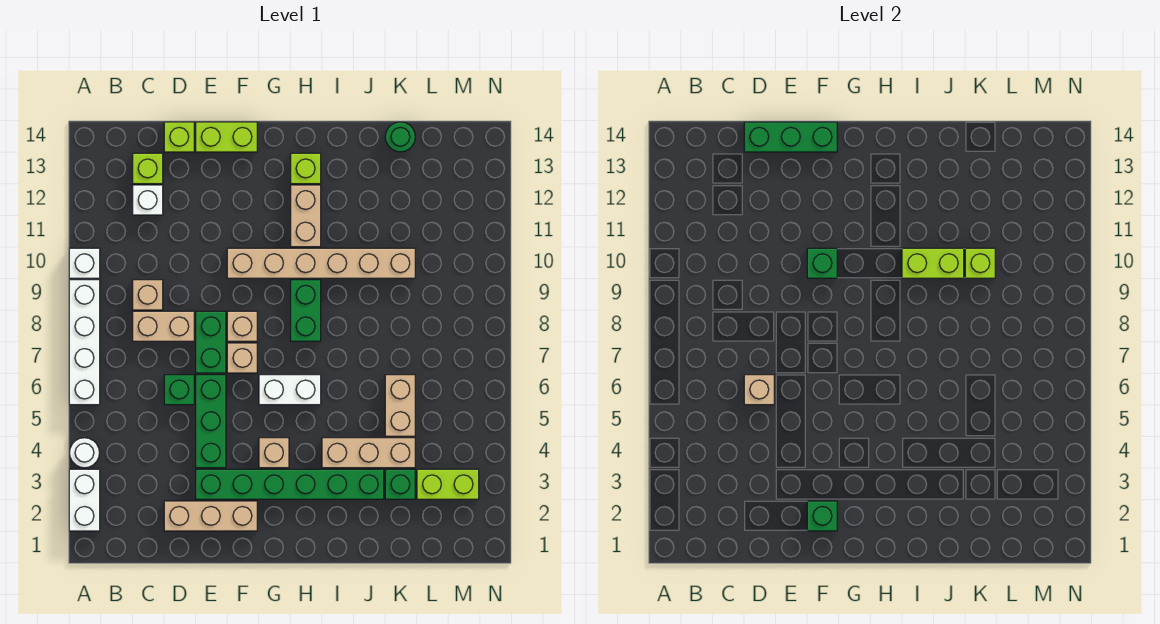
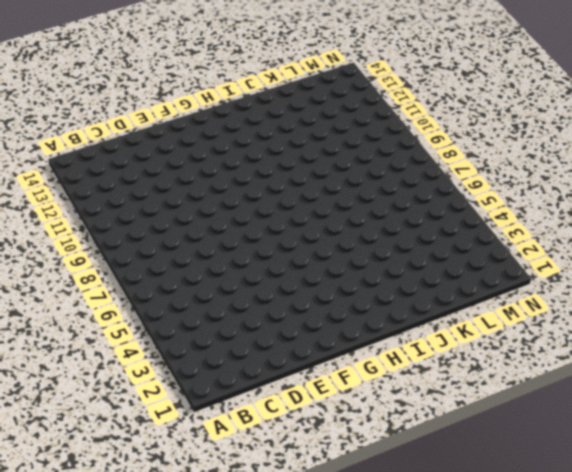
none -> white brick A2:A3 level 1
none -> white round brick A4 level 1
none -> white brick A6:A9 level 1
none -> white brick A10 level 1

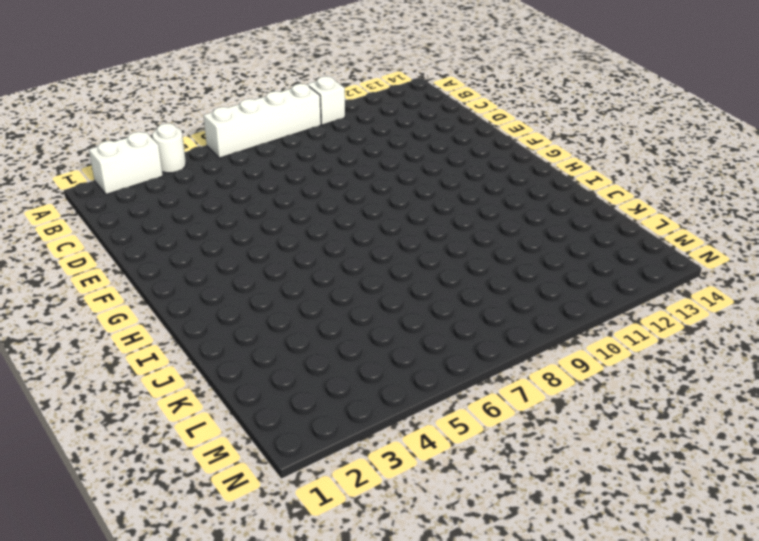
none -> tan brick C8:D8 level 1
none -> tan brick C9 level 1
none -> white brick C12 level 1
none -> lime brick C13 level 1

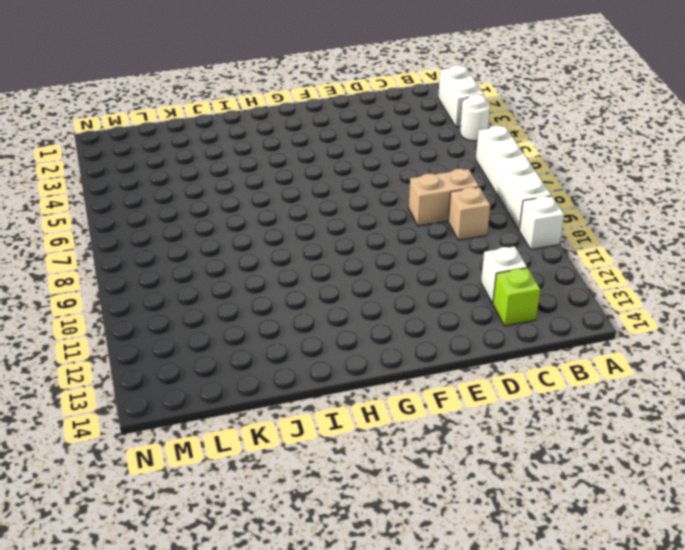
none -> tan brick D2:F2 level 1
none -> green brick D6 level 1
none -> lime brick D14 level 1
none -> green brick E3:J3 level 1

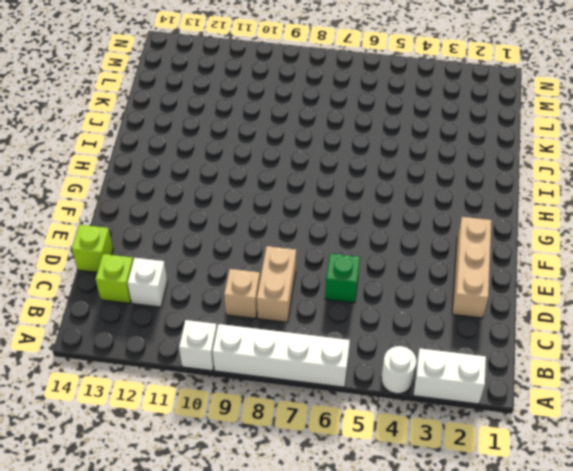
none -> green brick E3:J3 level 1
none -> green brick E4:E6 level 1
none -> green brick E7:E8 level 1
none -> lime brick E14:F14 level 1

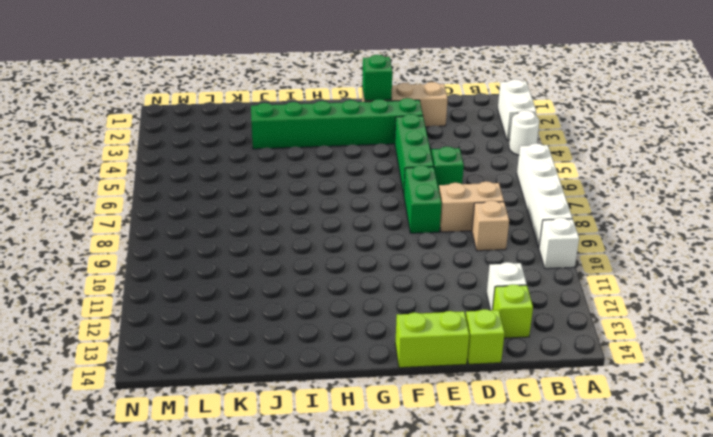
none -> tan brick F7 level 1
none -> tan brick F8 level 1
none -> tan brick F10:K10 level 1
none -> tan brick G4 level 1

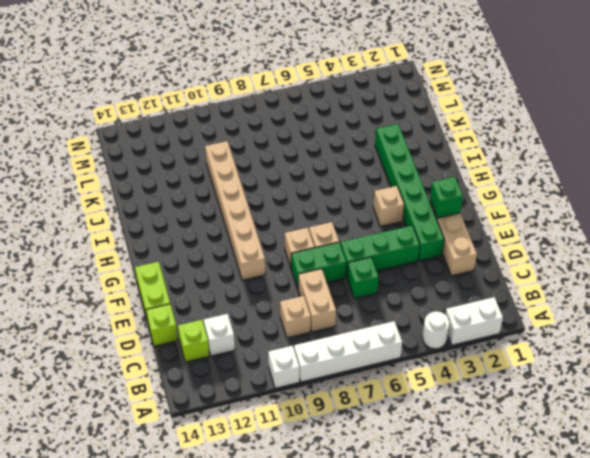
none -> white brick G6:H6 level 1
none -> green brick H8:H9 level 1
none -> tan brick H11:H12 level 1
none -> lime brick H13 level 1

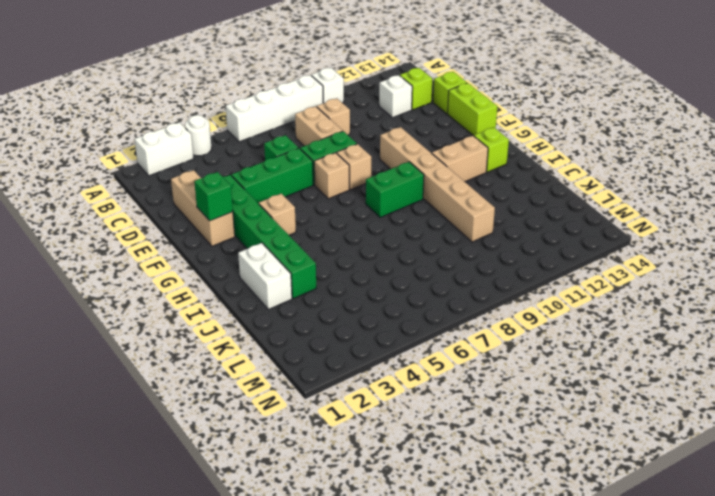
white brick I2:J2 level 1 -> white brick G6:H6 level 1
none -> tan brick I4:K4 level 1
none -> green brick K3 level 1
none -> tan brick K5:K6 level 1
none -> green round brick K14 level 1

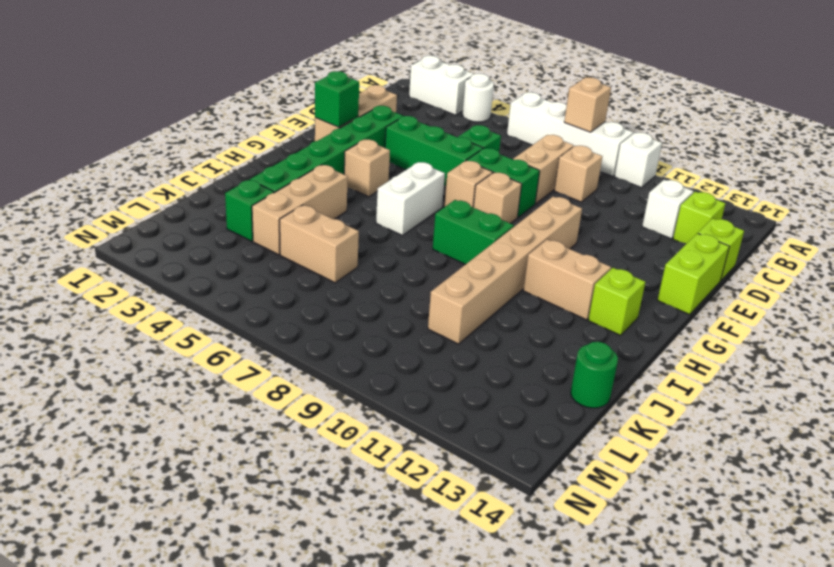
tan brick A8 level 2 -> tan brick D6 level 2
none -> lime brick L3:M3 level 1
none -> green brick D14:F14 level 2
none -> green brick F10 level 2
none -> lime brick I10:J10 level 2

